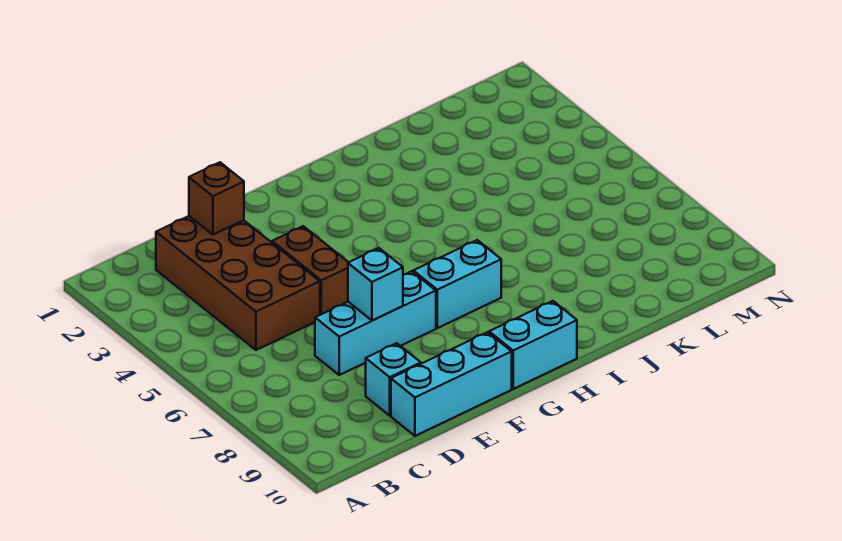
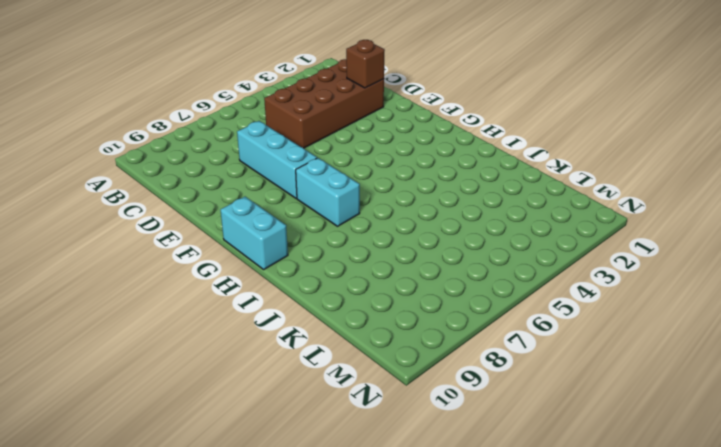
none -> cyan brick D9 level 1
none -> cyan brick D10:F10 level 1

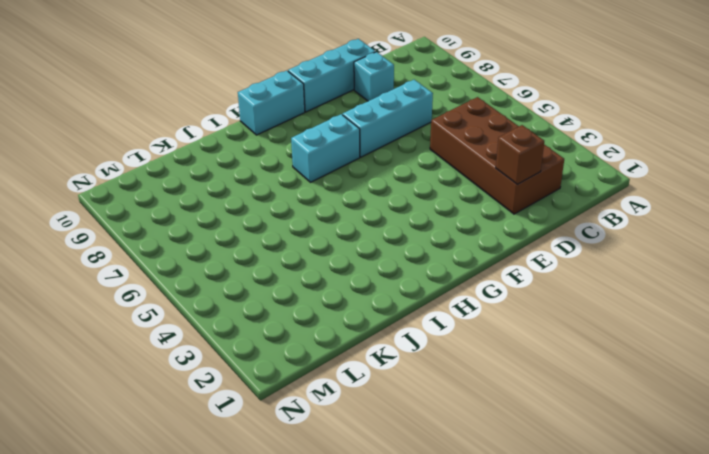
none -> brown brick E4:E5 level 1
none -> cyan brick E7 level 2

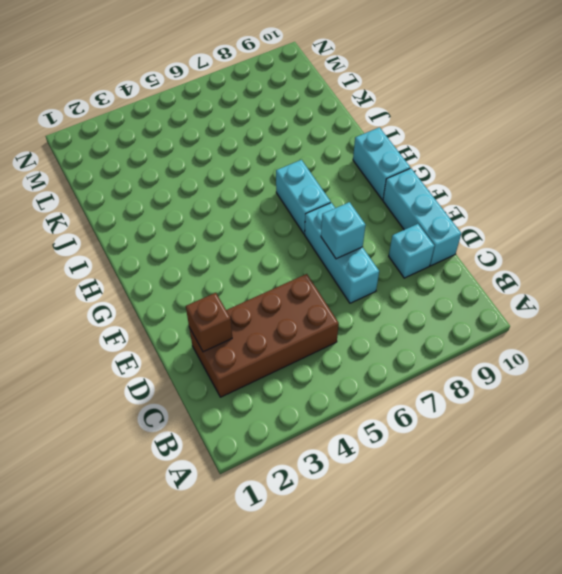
none -> brown brick E4:E5 level 1

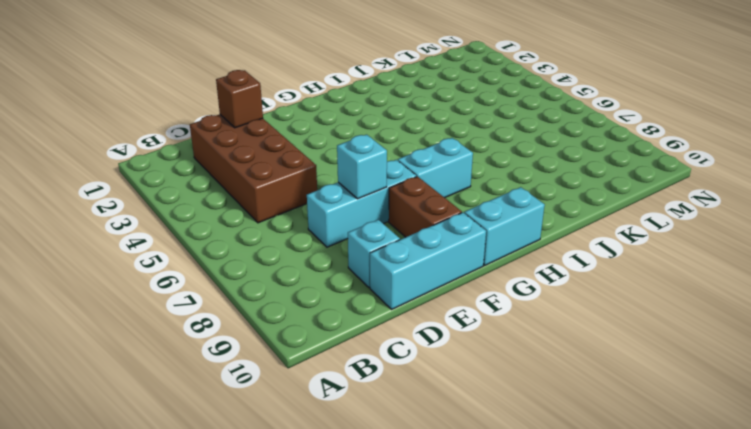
brown brick F8:F9 level 1 -> brown brick E4:E5 level 1

